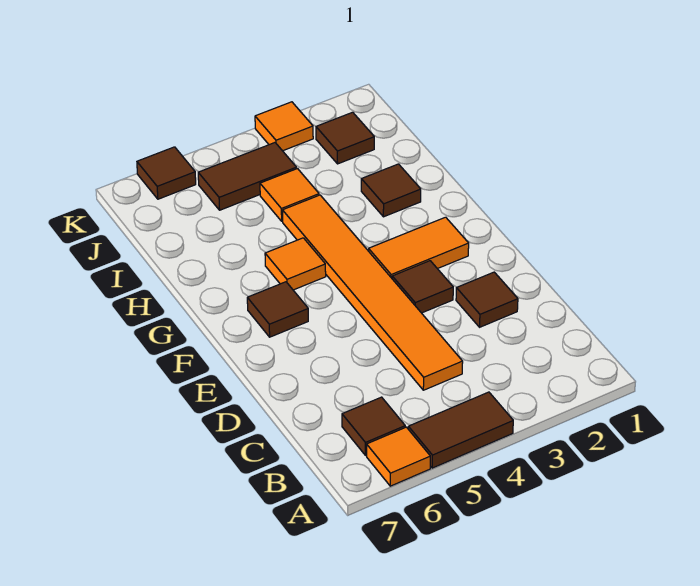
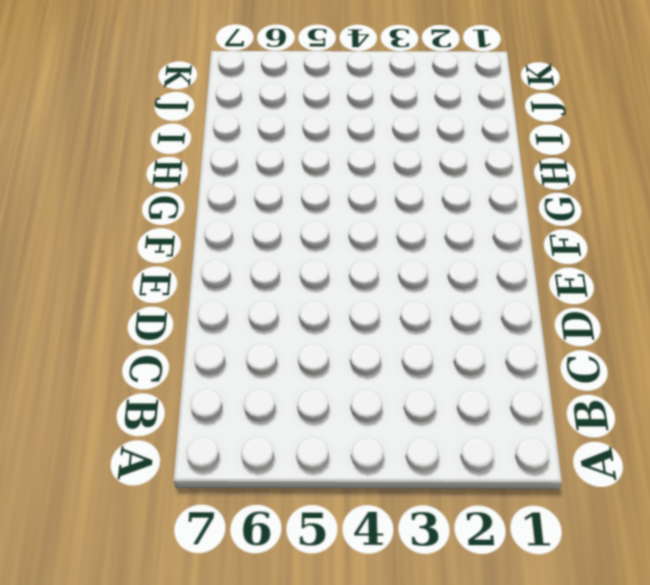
none -> brown tile A4:A5 level 1
none -> orange tile A6 level 1
none -> brown tile B6 level 1

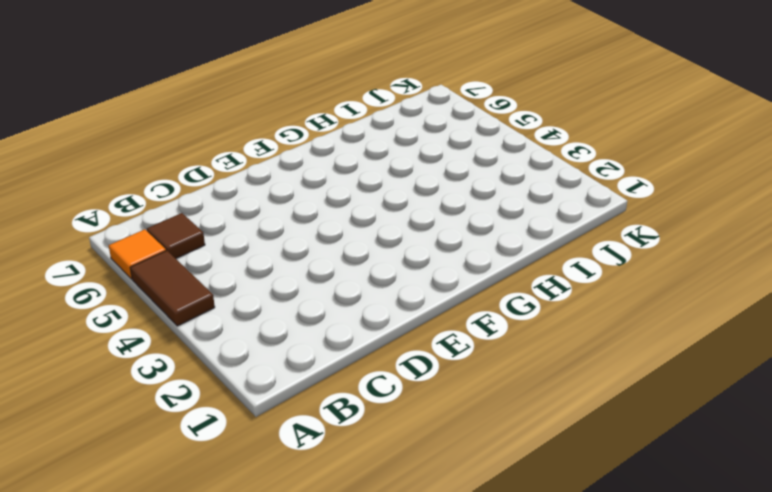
none -> orange tile C4:H4 level 1
none -> brown tile D2 level 1
none -> brown tile E3 level 1

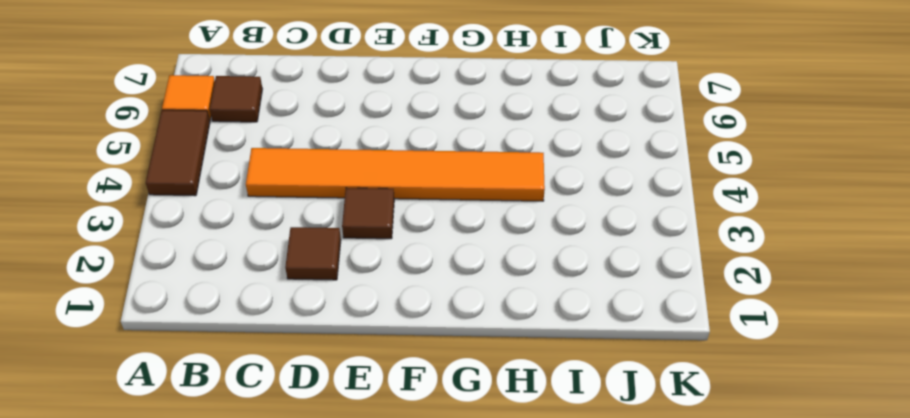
none -> orange tile F2:F3 level 1
none -> brown tile F6 level 1
none -> orange tile G5 level 1

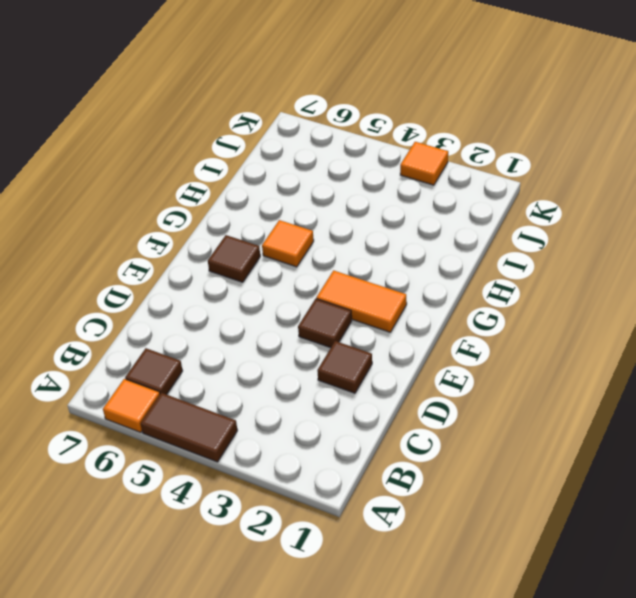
none -> orange tile C4:H4 level 1
none -> brown tile H2 level 1
none -> orange tile I4 level 1

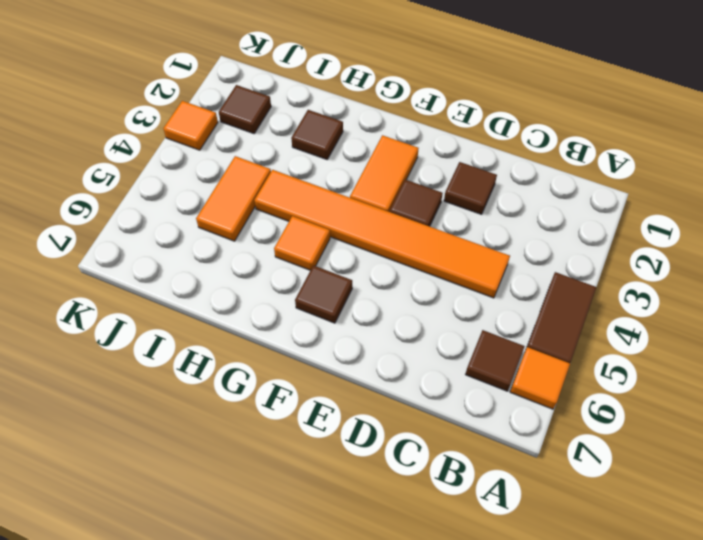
orange tile I4:I5 level 1 -> orange tile I4 level 1
none -> brown tile J4:J5 level 1
none -> brown tile K6 level 1

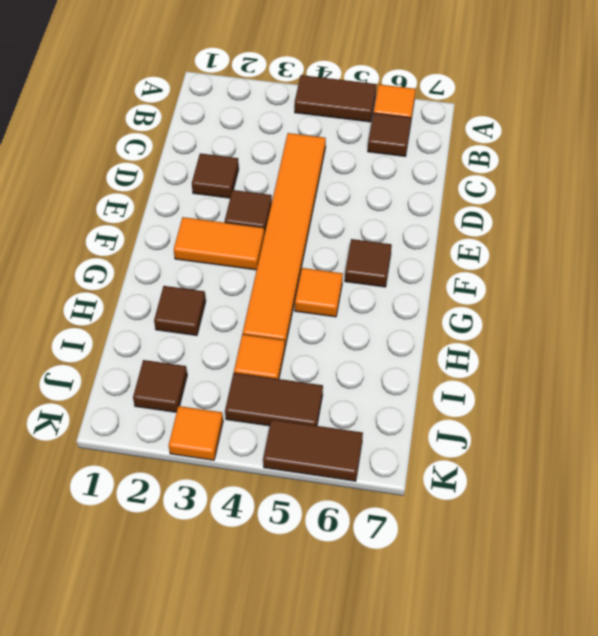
brown tile K5:K6 level 1 -> brown tile K6 level 1

